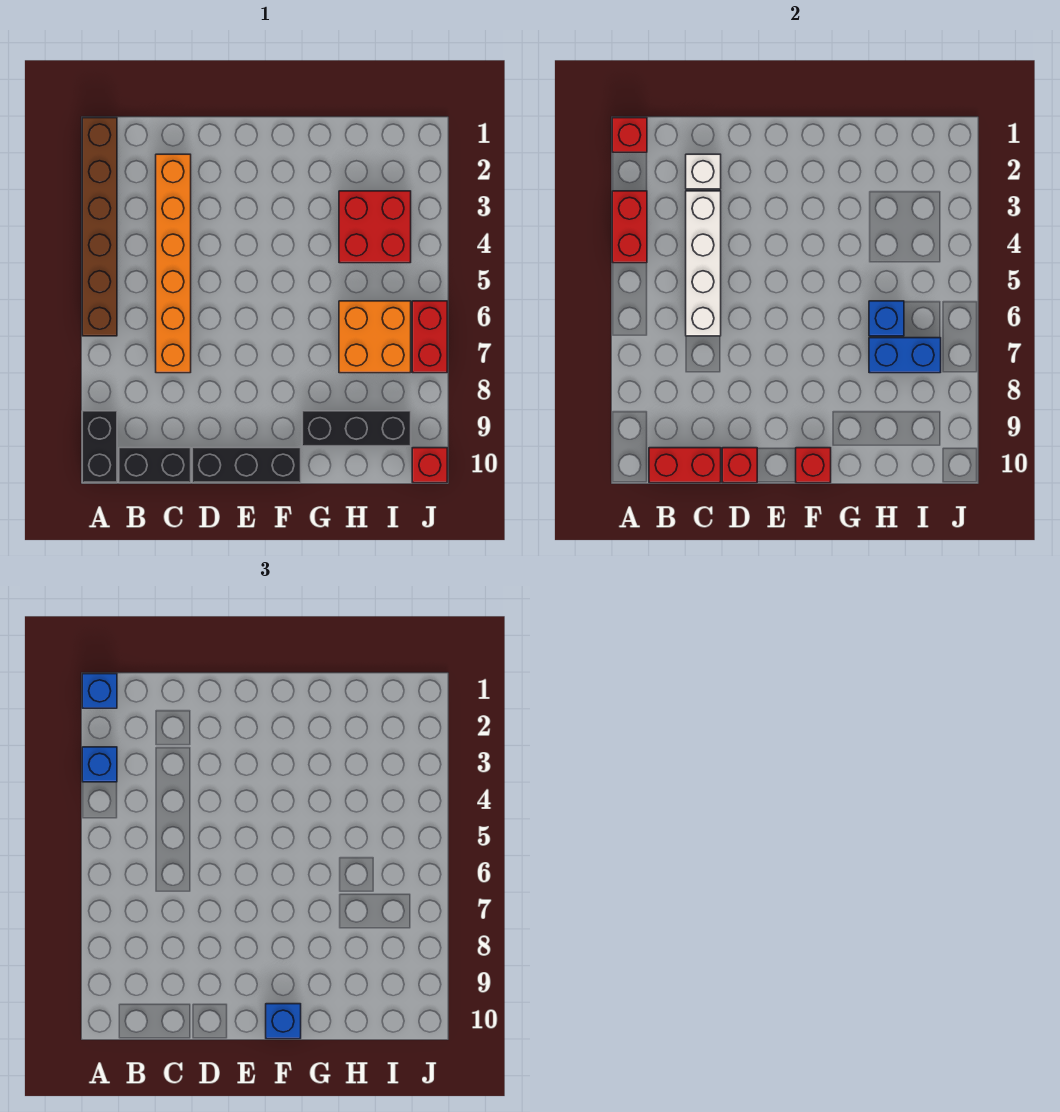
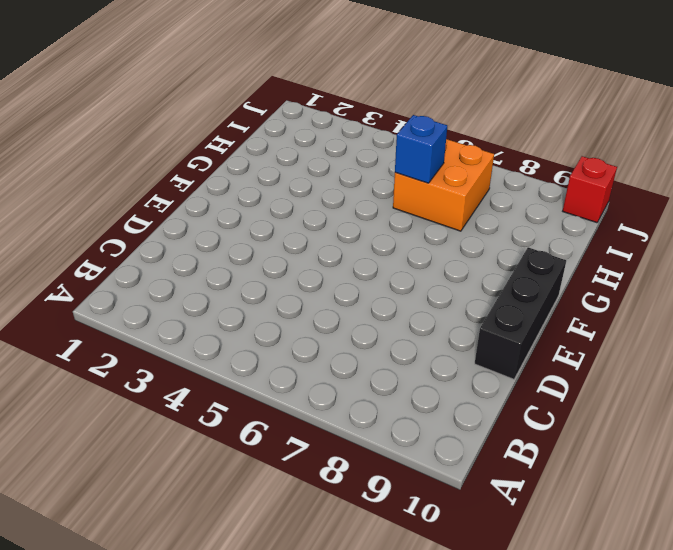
none -> brown brick A1:A6 level 1
none -> black brick A9:A10 level 1
none -> black brick B10:C10 level 1

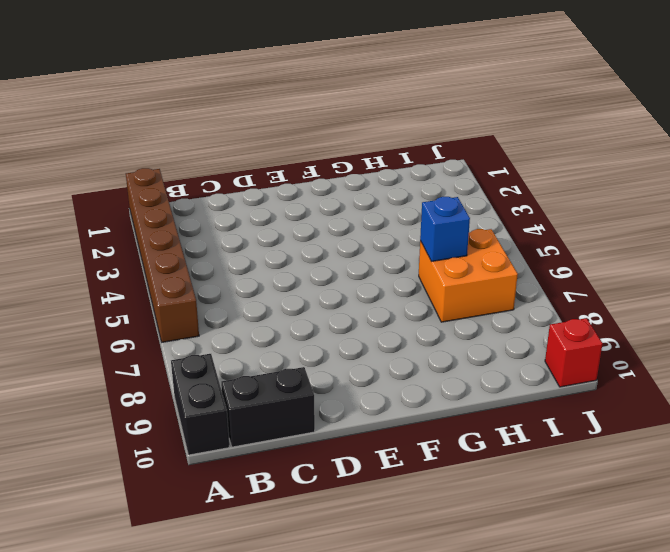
none -> orange brick C2:C7 level 1
none -> black brick D10:F10 level 1
none -> black brick G9:I9 level 1

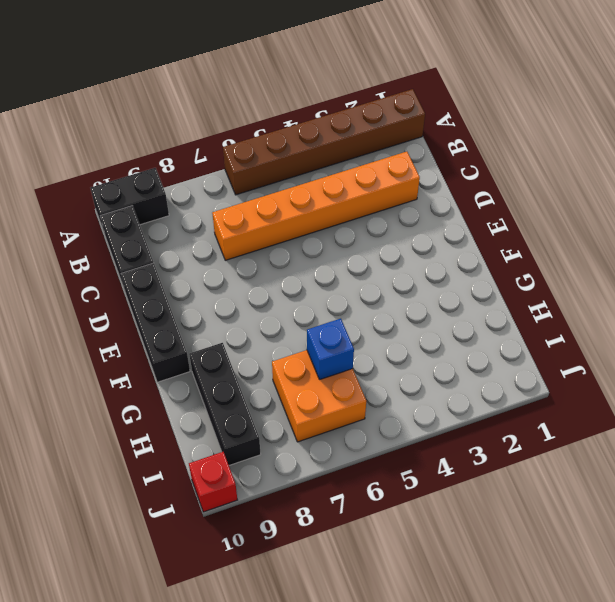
none -> red brick H3:I4 level 1
none -> red brick J6:J7 level 1
none -> red brick A1 level 2

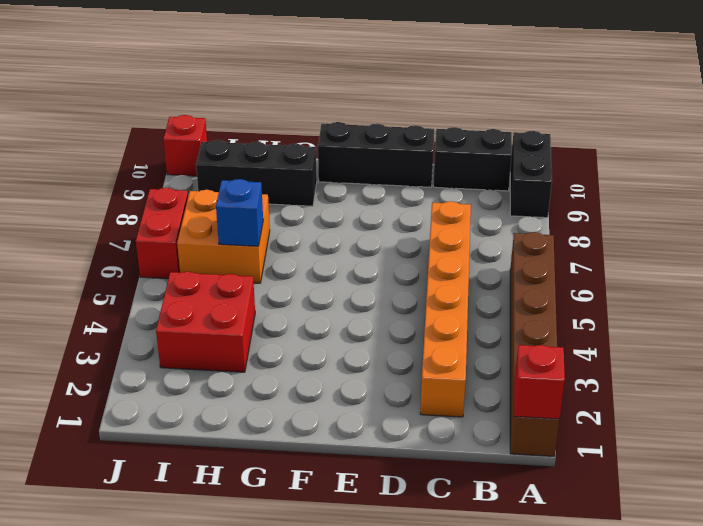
none -> red brick A3:A4 level 2
none -> red brick B10:C10 level 2
none -> white brick C2 level 2

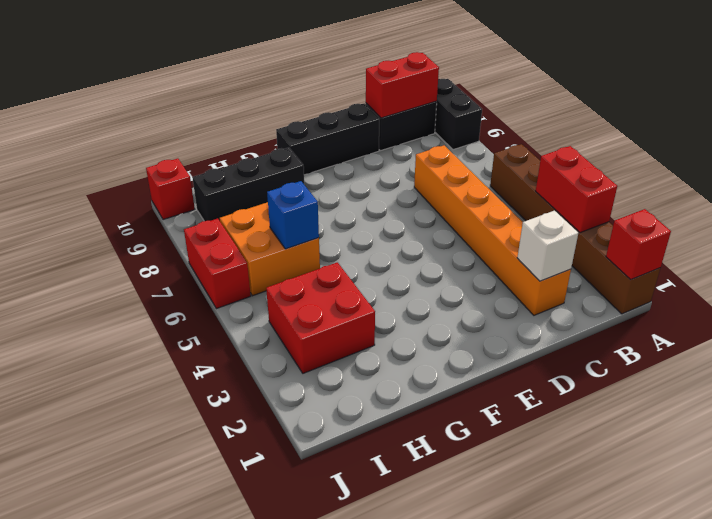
none -> white brick C3:C6 level 2
none -> red brick D10 level 2
none -> red brick F10 level 2

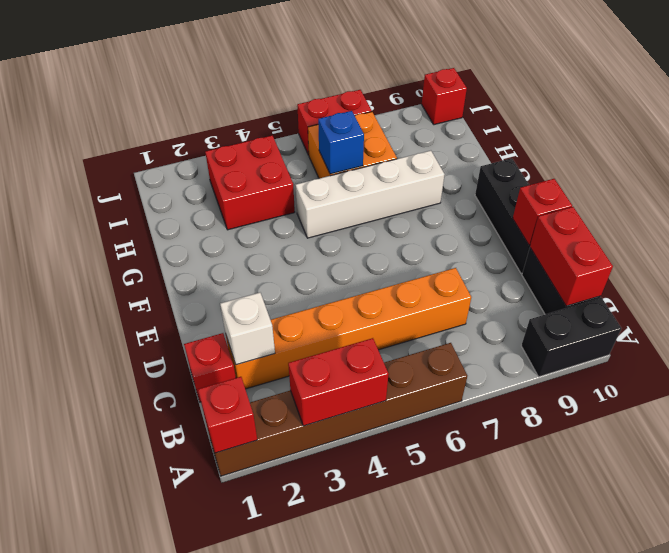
red brick C1 level 1 -> red brick F10 level 2
white brick G5:G8 level 1 -> white brick C3:C6 level 2
none -> black brick G9:I9 level 1
none -> blue brick H7:I7 level 2
none -> blue brick A1 level 3

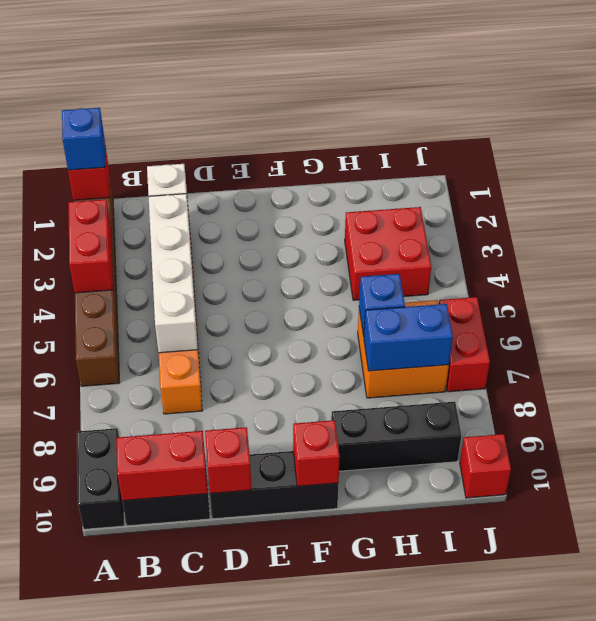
none -> blue brick A3 level 3
none -> blue brick F10 level 3

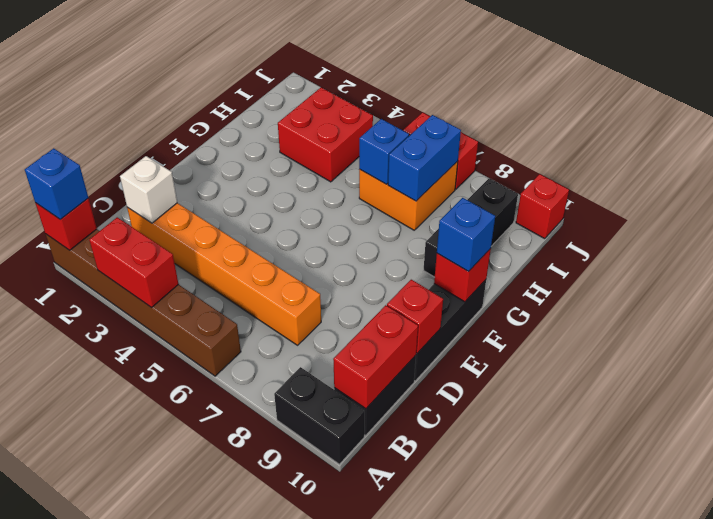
none -> white brick C3:C6 level 2
none -> blue brick A3 level 3

